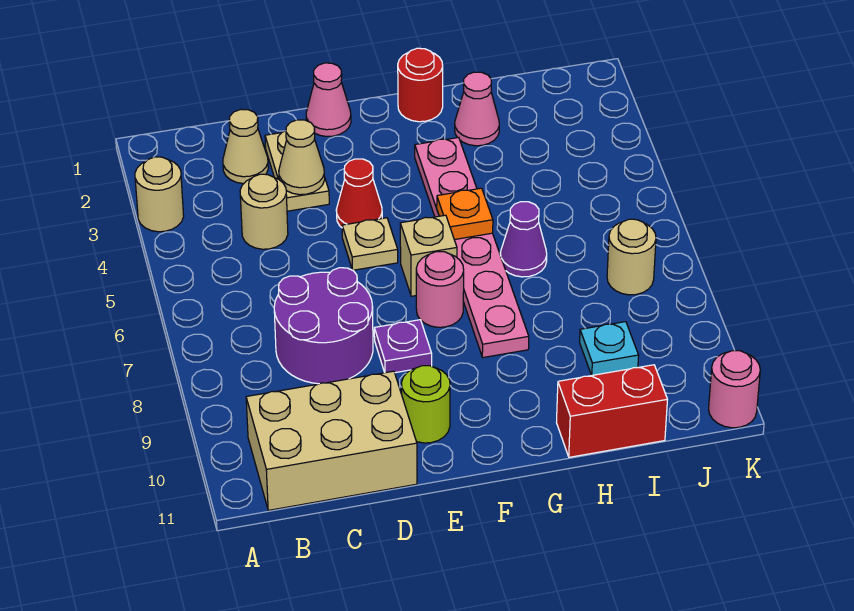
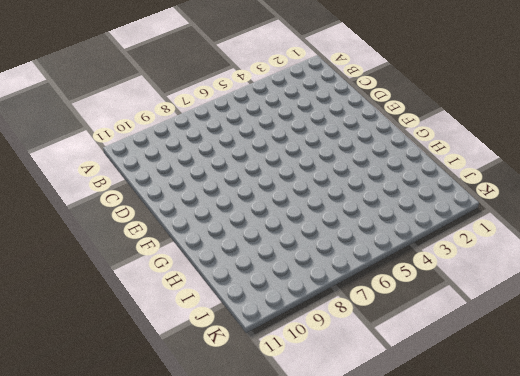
none -> tan round brick A3 level 1
none -> tan brick B10:D11 level 1
none -> tan cone C2 level 1

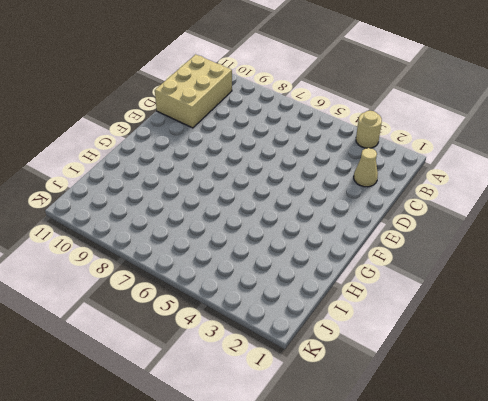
none -> tan round brick C4 level 1
none -> purple round brick C7:D8 level 1
none -> tan plate D2:D3 level 1

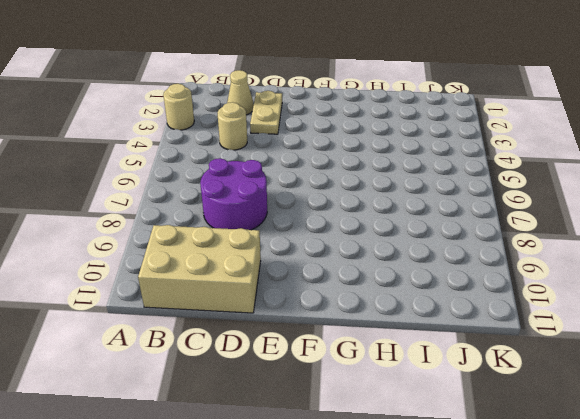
none -> pink cone E1 level 1
none -> red cone E4 level 1
none -> tan plate E5 level 1

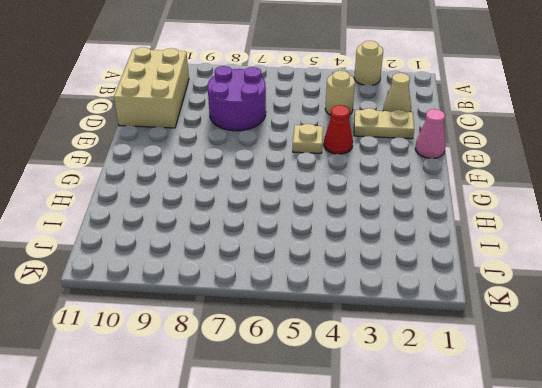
none -> purple plate E8 level 1
none -> lime round brick E10 level 1
none -> tan brick F6 level 1

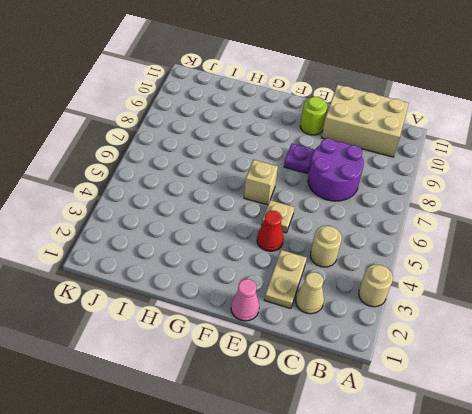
none -> pink round brick F7 level 1
none -> red round brick G1 level 1
none -> pink plate G3:G8 level 1

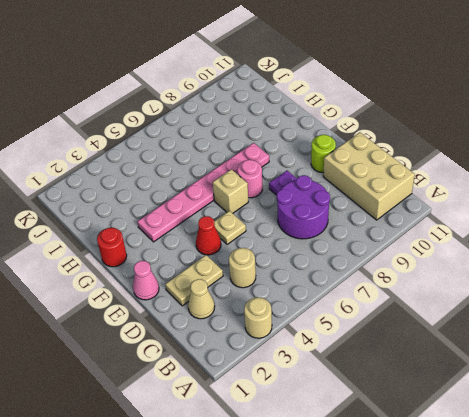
none -> pink cone H2 level 1
none -> purple cone H6 level 1
none -> red brick H11:I11 level 1

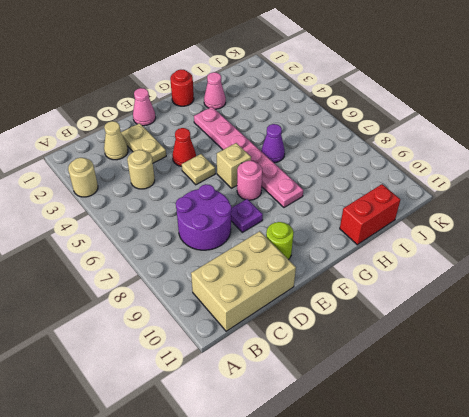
none -> cyan plate I9 level 1
none -> tan round brick J7 level 1
none -> pink round brick K11 level 1

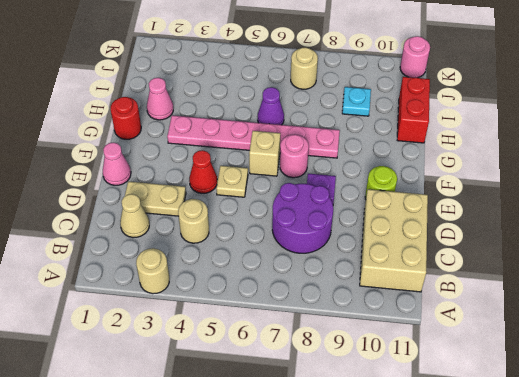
none -> tan cone D3 level 2
none -> orange plate G5 level 2

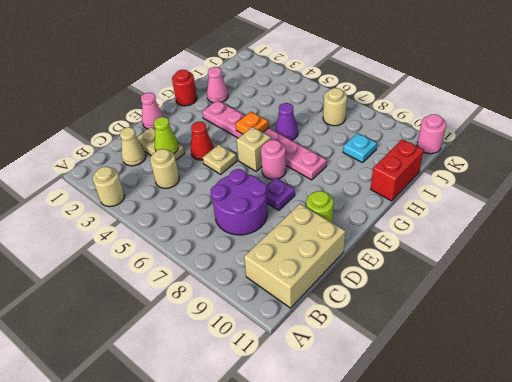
lime cone D3 level 2 -> tan cone D3 level 2

